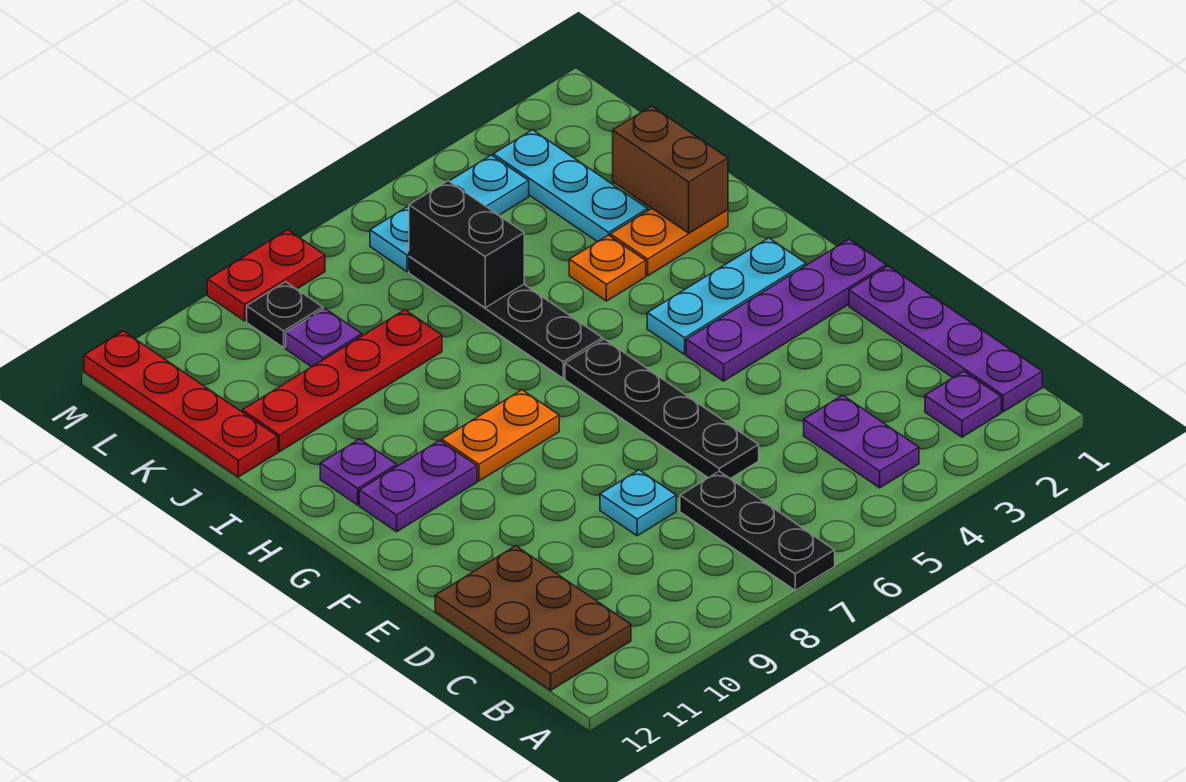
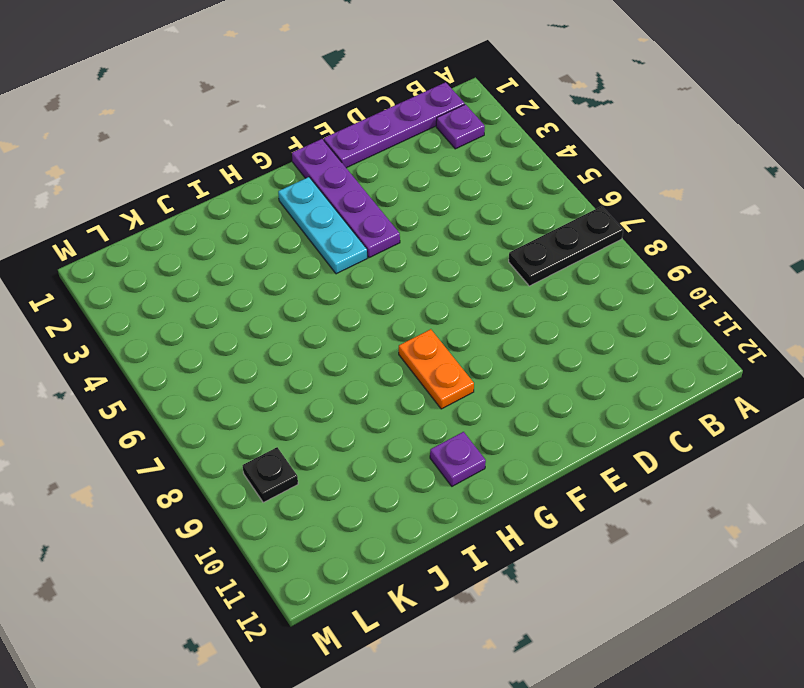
none -> purple plate B4:C4 level 1
none -> brown plate B11:D12 level 1
none -> black plate D6:G6 level 1

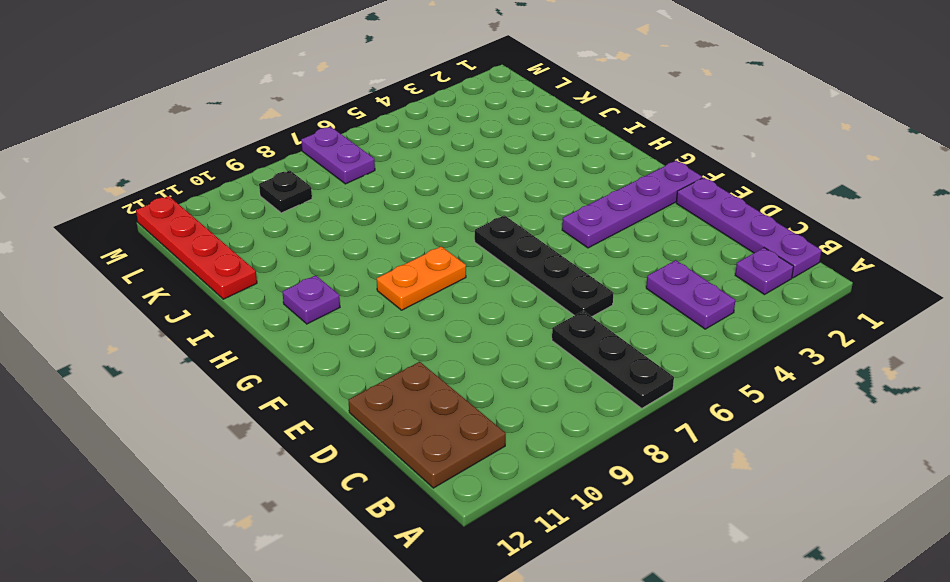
purple plate L7:M7 level 1 -> purple plate G10:G11 level 1
none -> cyan plate D8 level 1
none -> cyan plate G2:G4 level 1
none -> black plate H6:K6 level 1

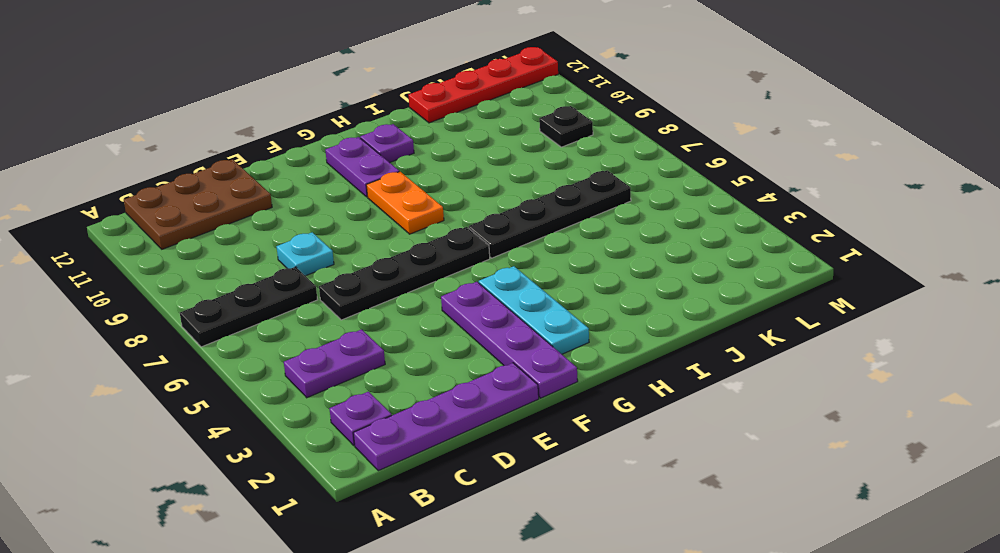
none -> orange plate I2:I3 level 1
none -> orange plate I4 level 1
none -> cyan plate J3:L3 level 1

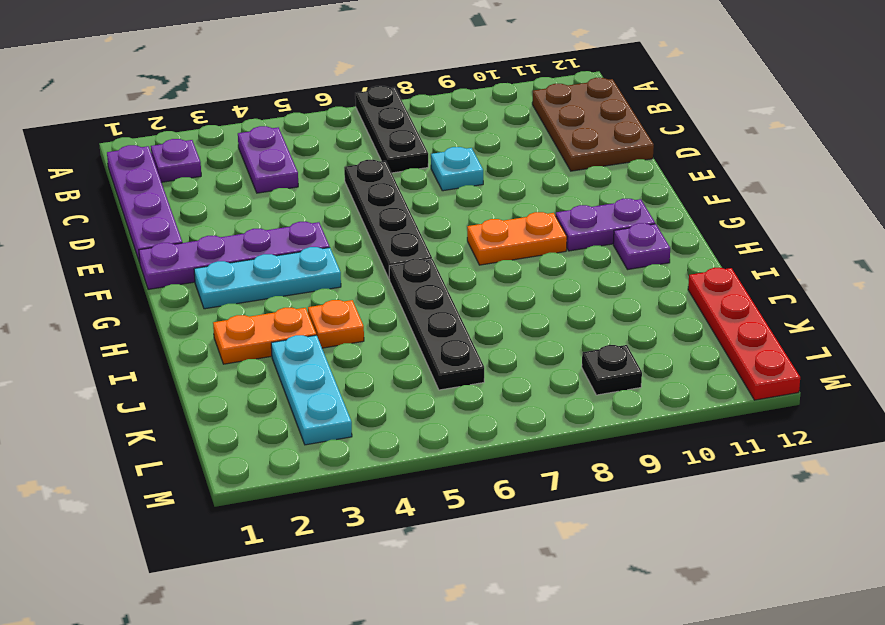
none -> red plate J8:J11 level 1
none -> purple plate K9 level 1
none -> cyan plate L4:L6 level 1

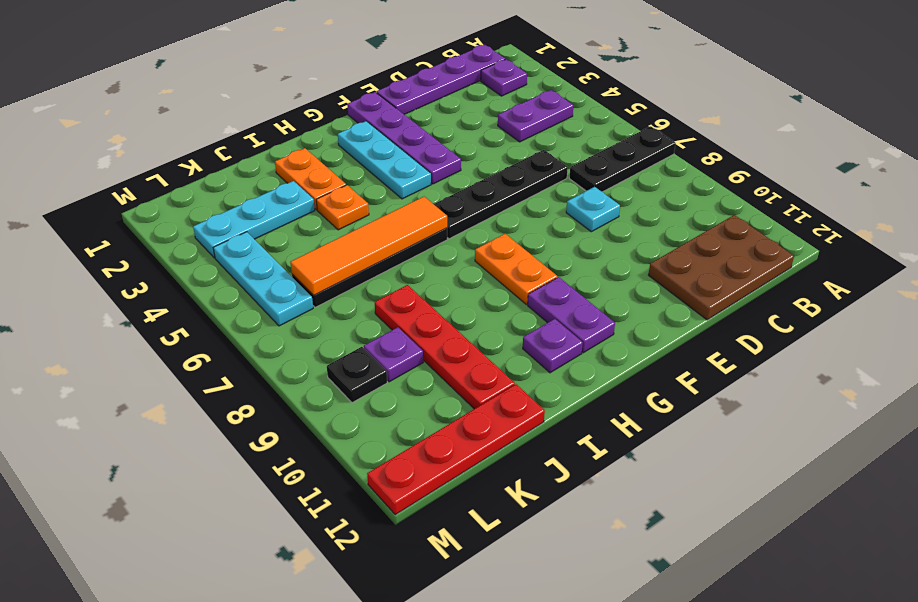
orange tile H6:K6 level 2 -> black brick J6:K6 level 2
none -> red plate M8:M9 level 1
none -> brown brick I2:J2 level 2

